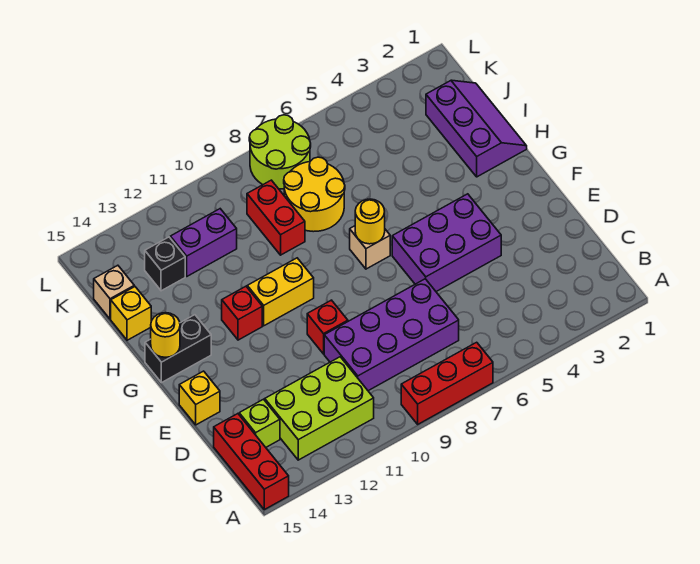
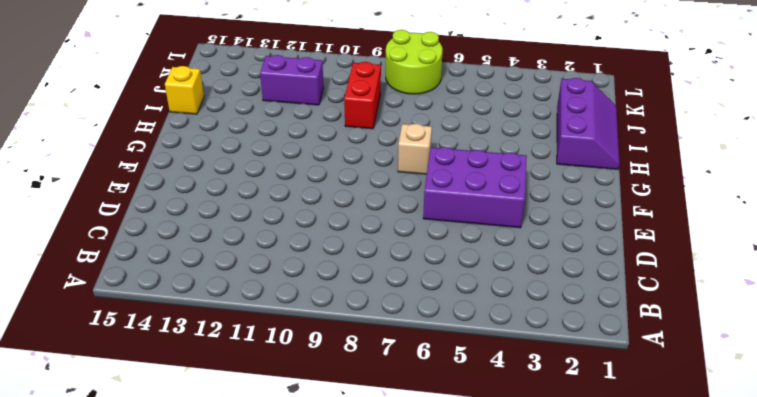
none -> red brick A7:A9 level 1
none -> red brick A15:C15 level 1
none -> lime brick B11:C13 level 1

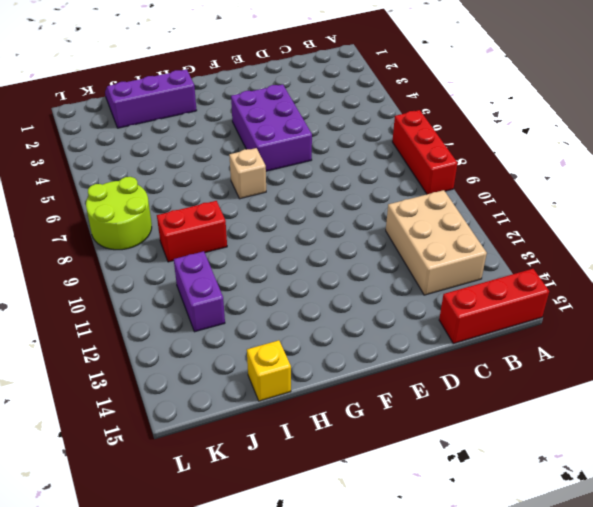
tan brick B11:C13 level 1 -> lime brick B11:C13 level 1
none -> purple brick C7:D10 level 1
none -> lime brick C14 level 1
none -> red brick E10 level 1

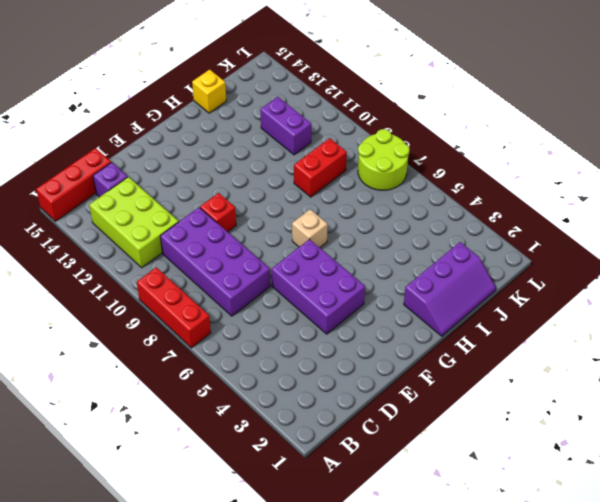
purple brick C14 level 1 -> lime brick C14 level 1
none -> yellow brick E15 level 1
none -> yellow brick G10:G11 level 1
none -> red brick G12 level 1

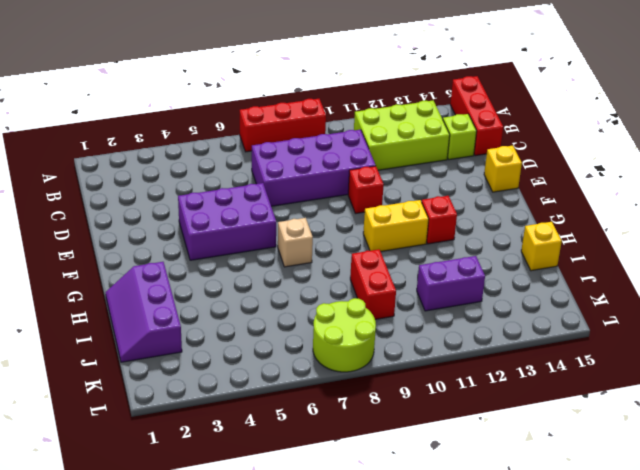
none -> black brick G14:G15 level 1
none -> yellow round brick I7:J8 level 1
none -> black brick J13 level 1

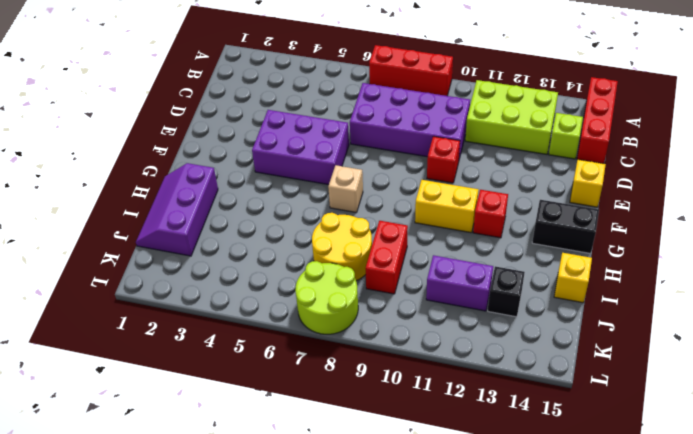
none -> tan brick J15 level 1
none -> yellow round brick G7 level 2
none -> yellow round brick G15 level 2

